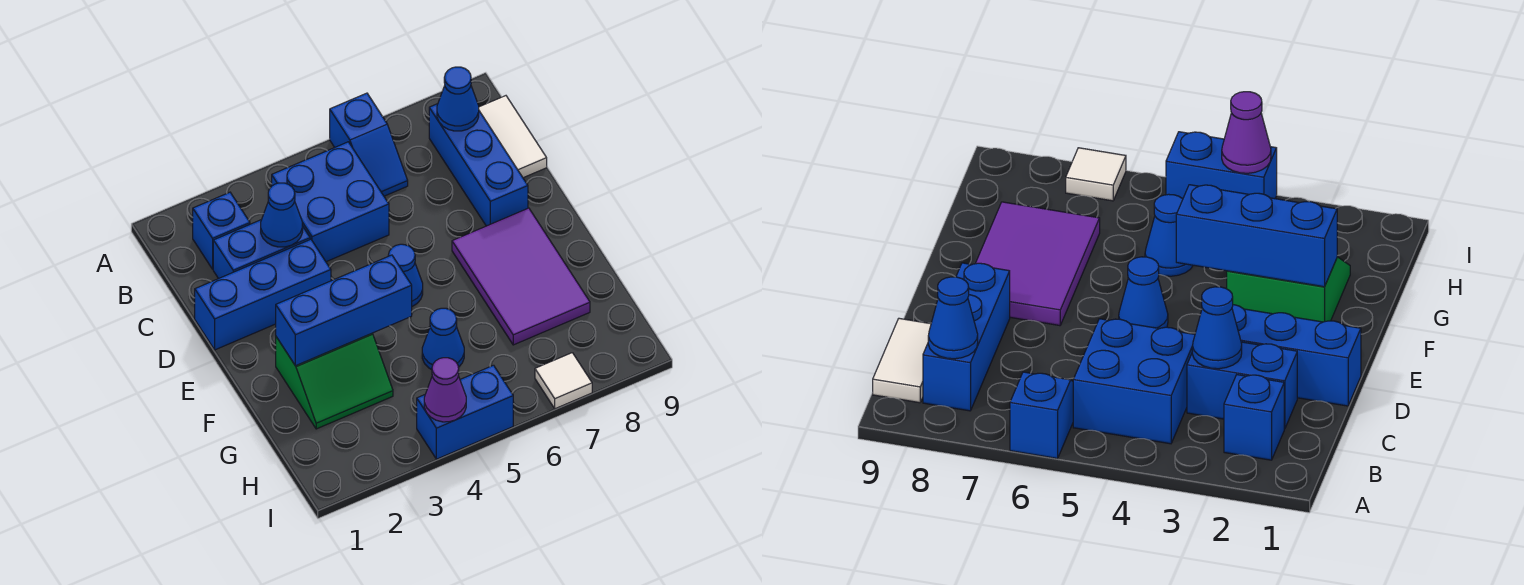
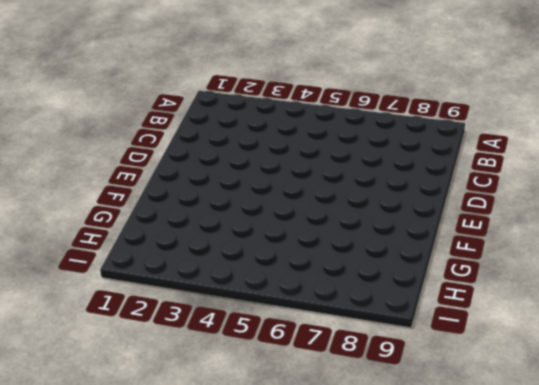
none -> blue slope A6:B6 level 1 top A
none -> blue brick B2 level 1
none -> blue brick B4:C5 level 1

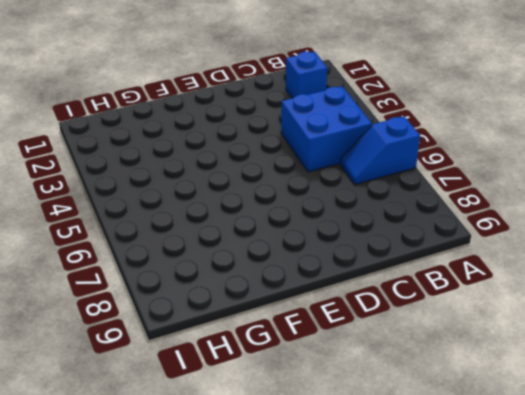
none -> blue brick B8:D8 level 1
none -> white tile B9:C9 level 1
none -> blue brick C2:C3 level 1

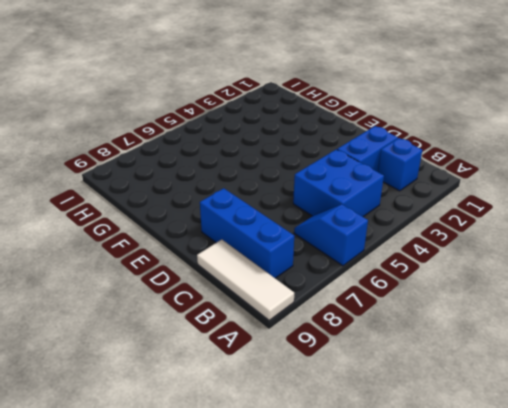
white tile A9:C9 level 1 -> white tile B9:C9 level 1
none -> blue brick D1:D3 level 1
none -> blue cone E5 level 1
none -> purple tile E7:G8 level 1

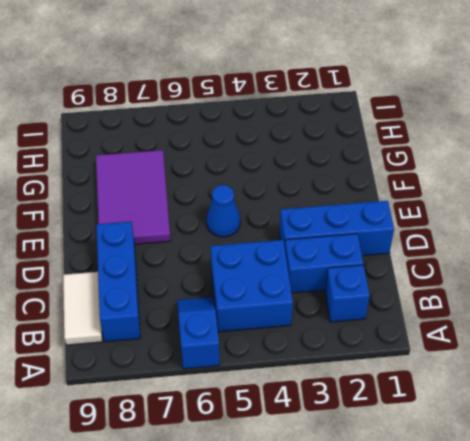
none -> green slope F2:G3 level 1 top F
none -> blue cone G5 level 1
none -> blue brick I4:I5 level 1

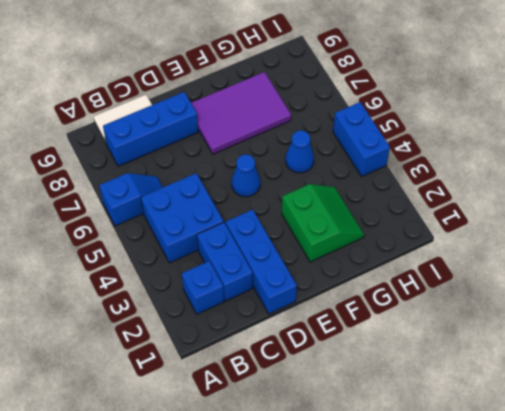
none -> white tile I7 level 1
none -> blue cone B8 level 2
none -> blue cone C3 level 2

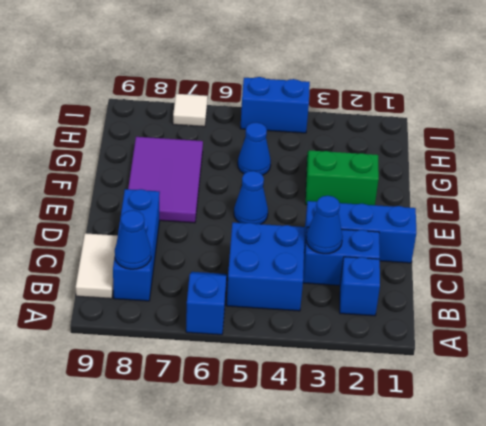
none -> blue brick F2:F4 level 2
none -> purple cone I4 level 2

